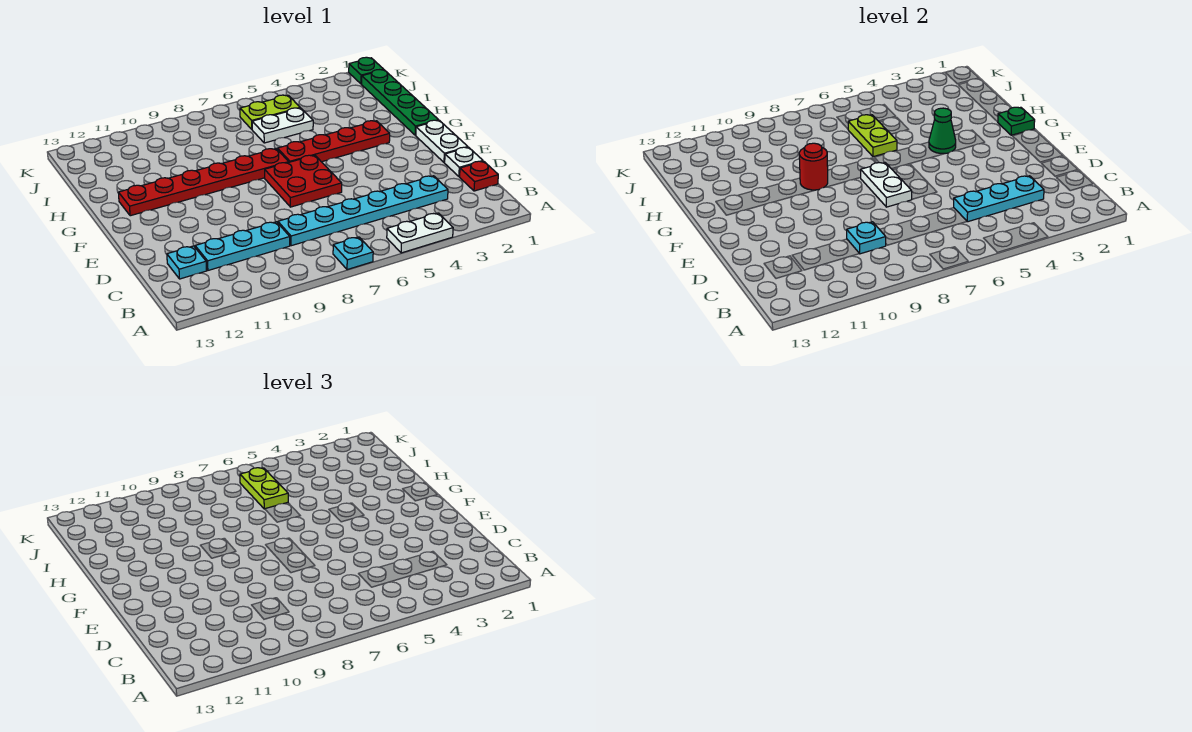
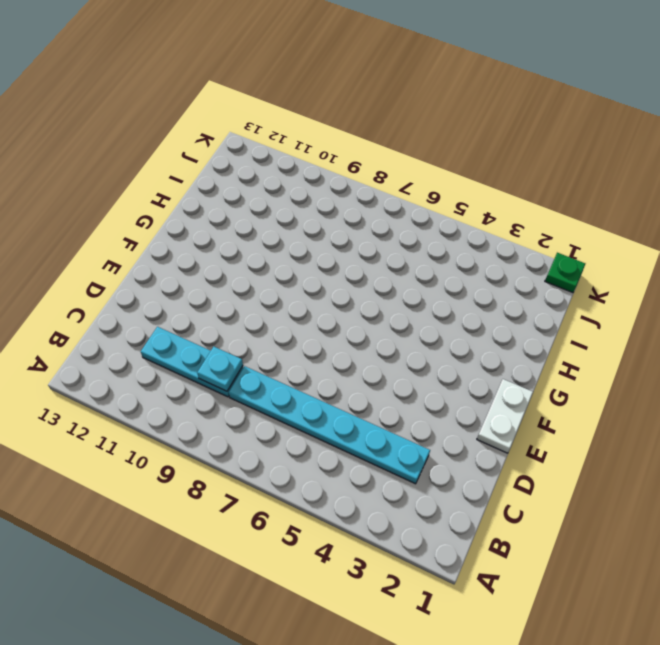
none -> white plate A4:A5 level 1
none -> cyan plate A7 level 1
none -> red plate C1 level 1

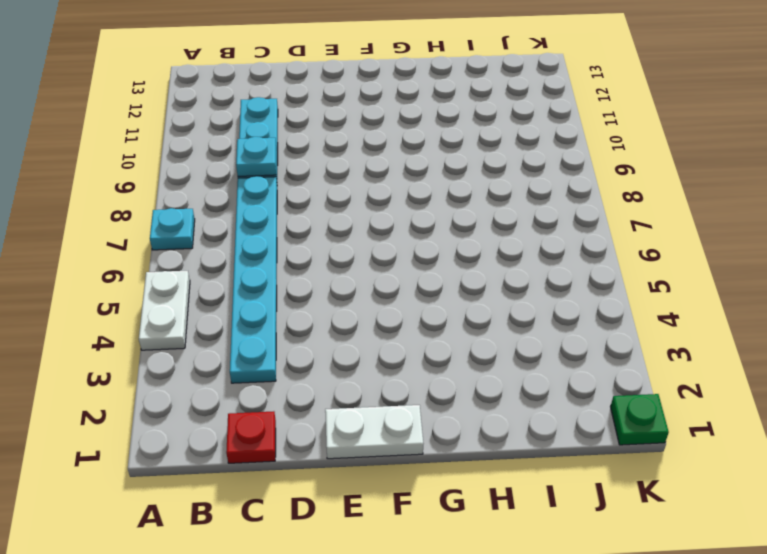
none -> cyan plate C12 level 1
none -> white plate D1 level 1
none -> red plate E6:F7 level 1

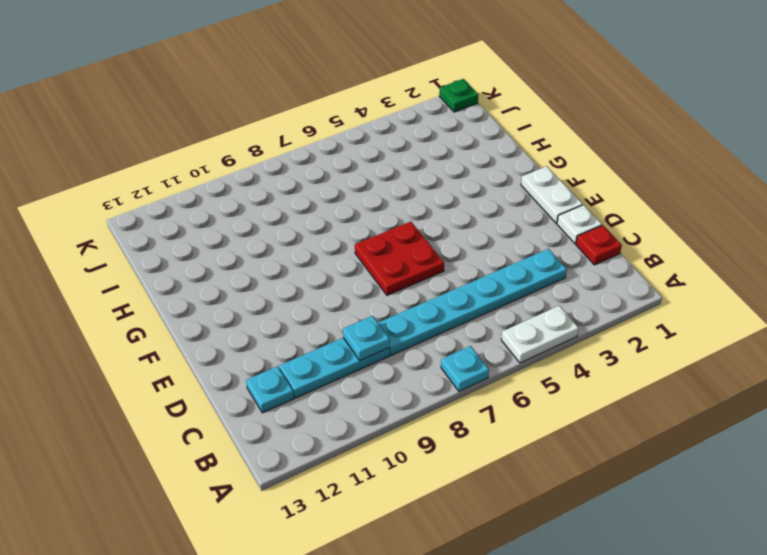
none -> green plate G1:J1 level 1
none -> red plate G3:G6 level 1
none -> red plate G7:G12 level 1

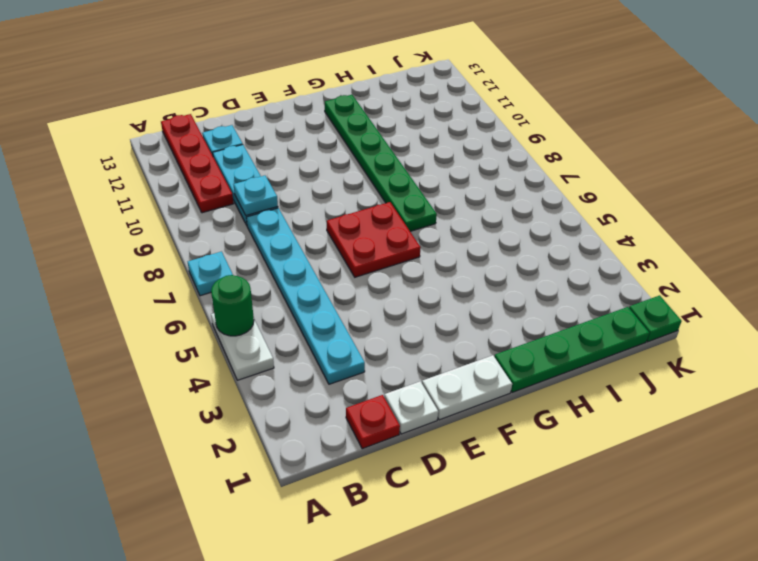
green round brick A5 level 2 -> none
red plate B10:B13 level 1 -> red plate G3:G6 level 1
green plate G7:G12 level 1 -> red plate G7:G12 level 1
none -> white plate I5:I6 level 1
none -> lime plate J5:J6 level 1
none -> cyan plate C3:C5 level 2

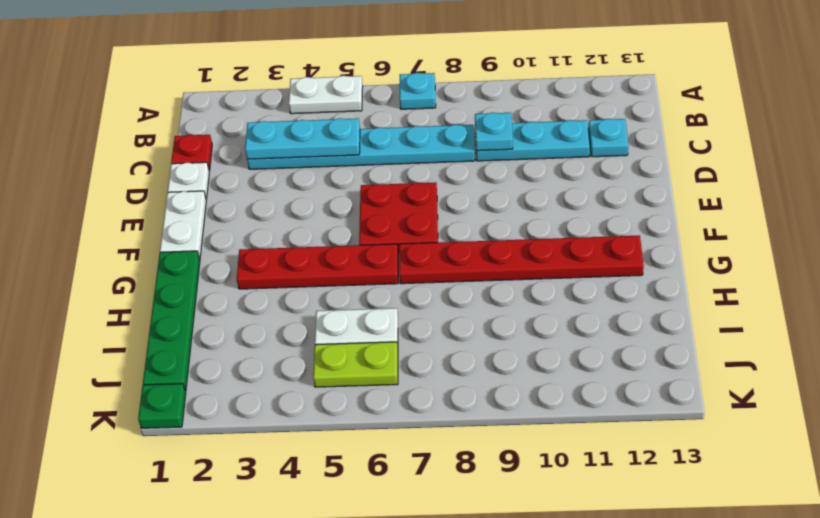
none -> white plate E7:F7 level 2
none -> green plate G1 level 2
none -> green cone G4 level 2

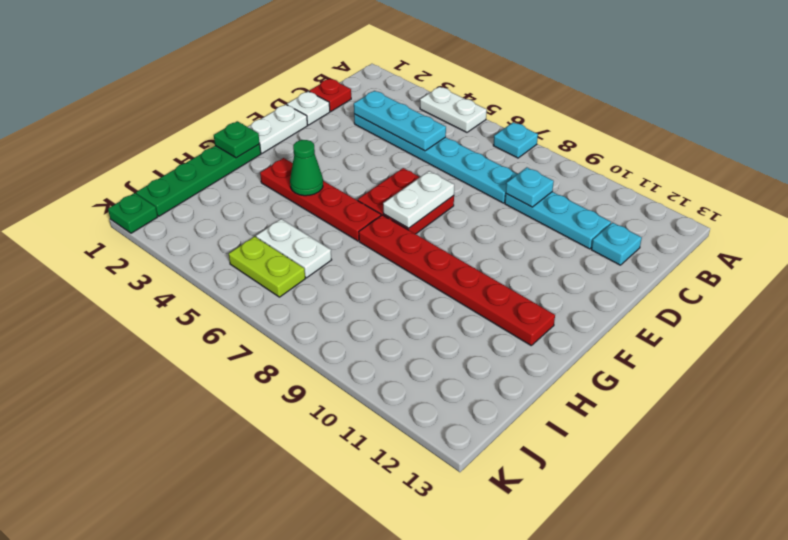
none -> red round brick G9 level 2
none -> lime plate H6:I6 level 2
none -> lime plate I6:J6 level 3

